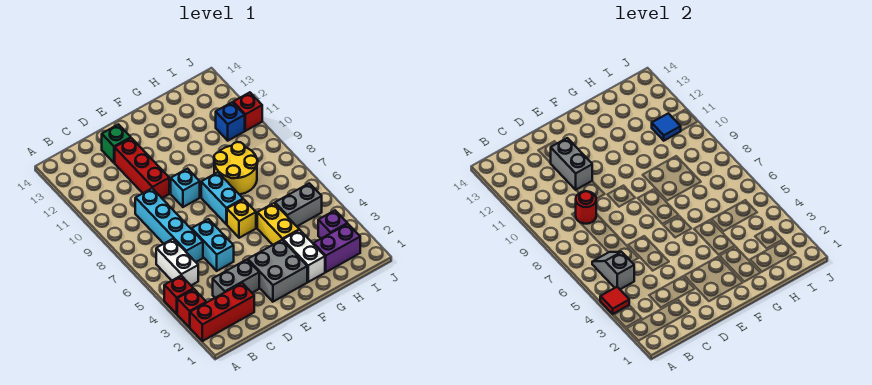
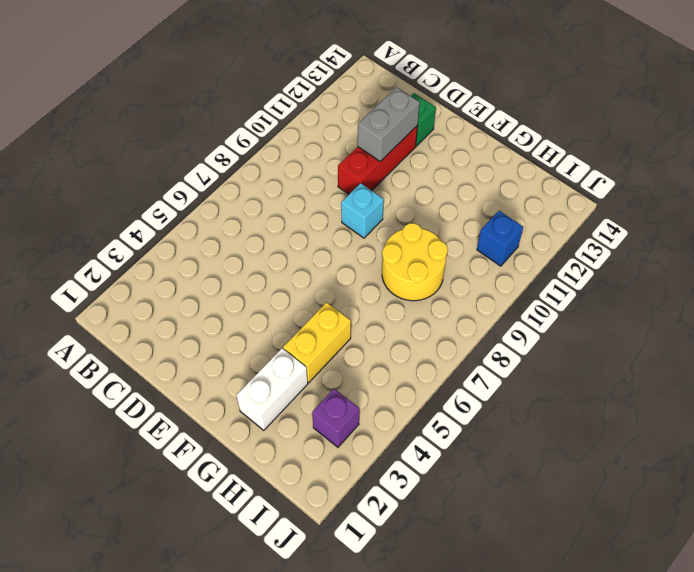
none -> red brick A2:C2 level 1
none -> red brick A3 level 1
none -> red brick A4 level 1

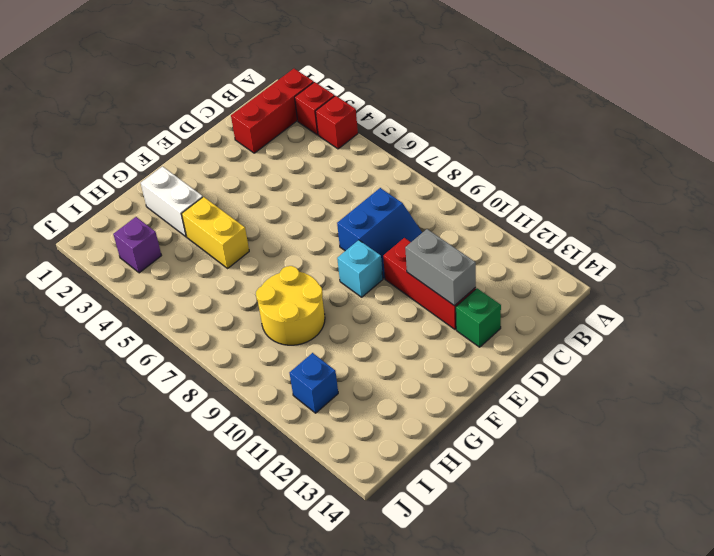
blue slope C8:D9 level 1 top 8 -> cyan brick C6:C9 level 1
none -> white brick B5:B6 level 1
none -> grey brick C3:D3 level 1
none -> cyan brick D5:D6 level 1

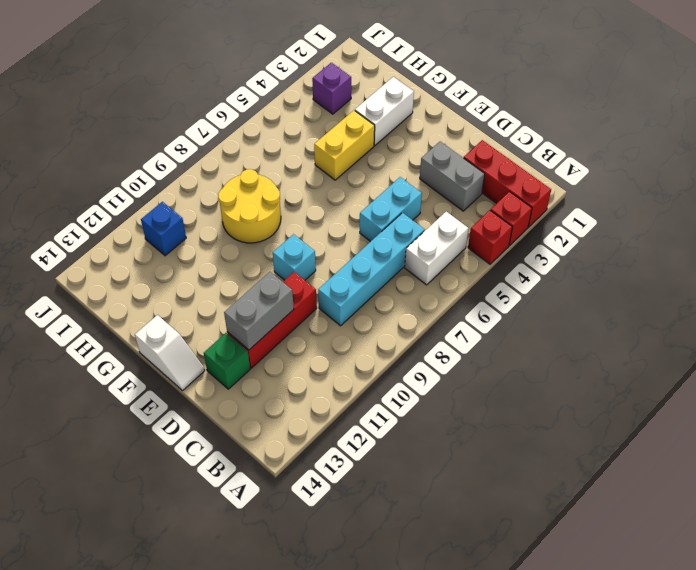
white slope E14:F14 level 1 top F -> none
none -> grey brick E2:F3 level 1
none -> yellow brick F6 level 1
none -> cyan brick F7:F8 level 1

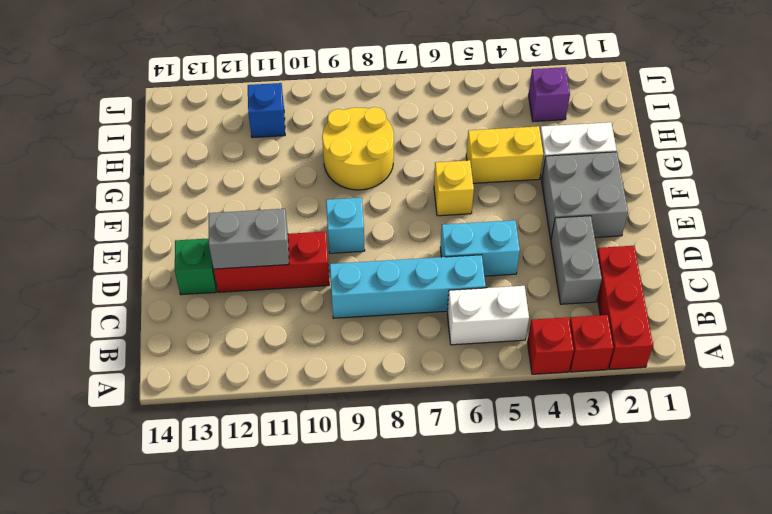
none -> cyan brick F7:F8 level 1
none -> purple brick H2:I2 level 1
none -> grey brick H5:I5 level 1

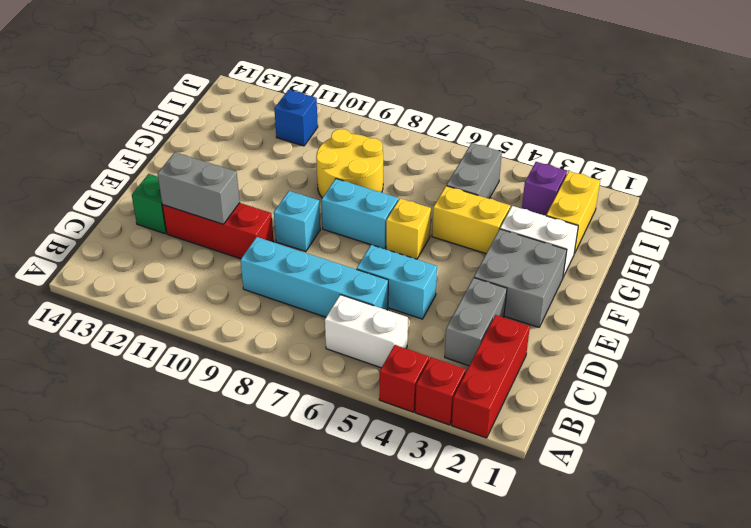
yellow brick H2:I2 level 1 -> purple brick H2:I2 level 1
none -> red brick J11 level 1
none -> red tile A4 level 2
none -> grey slope B5:B6 level 2 top 5

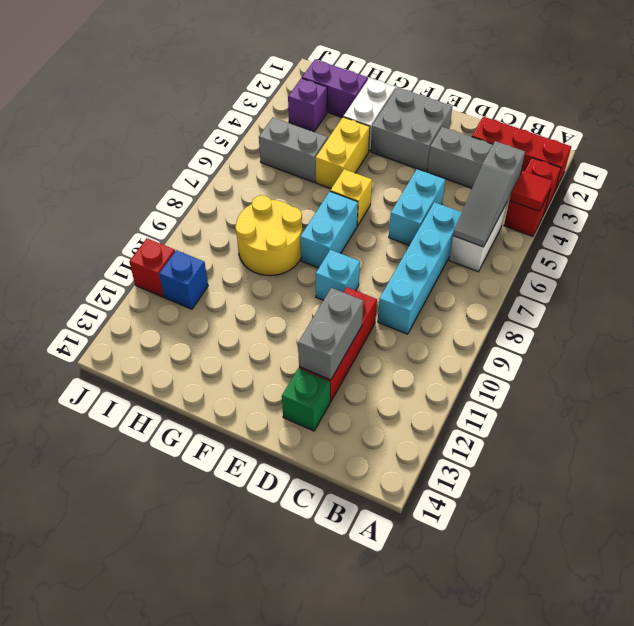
grey slope B4:B6 level 2 top 4 -> grey slope B5:B6 level 2 top 5
none -> red round brick C9 level 2
none -> blue tile I11 level 2

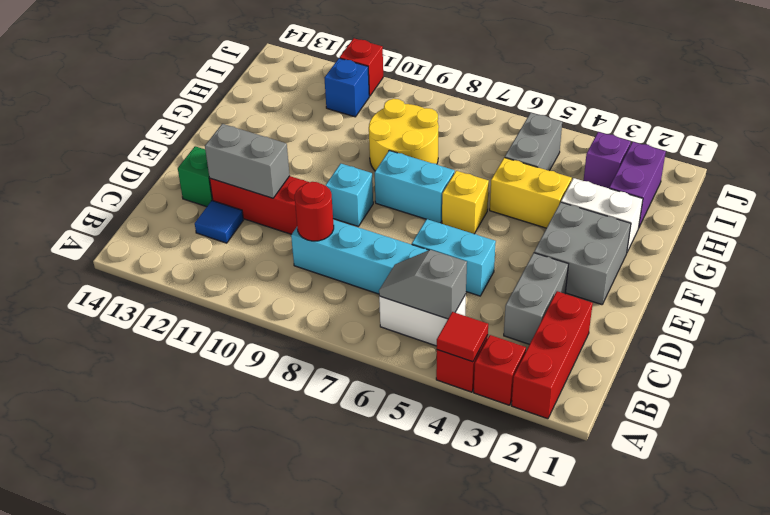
blue tile C12 level 1 -> blue tile I11 level 2

